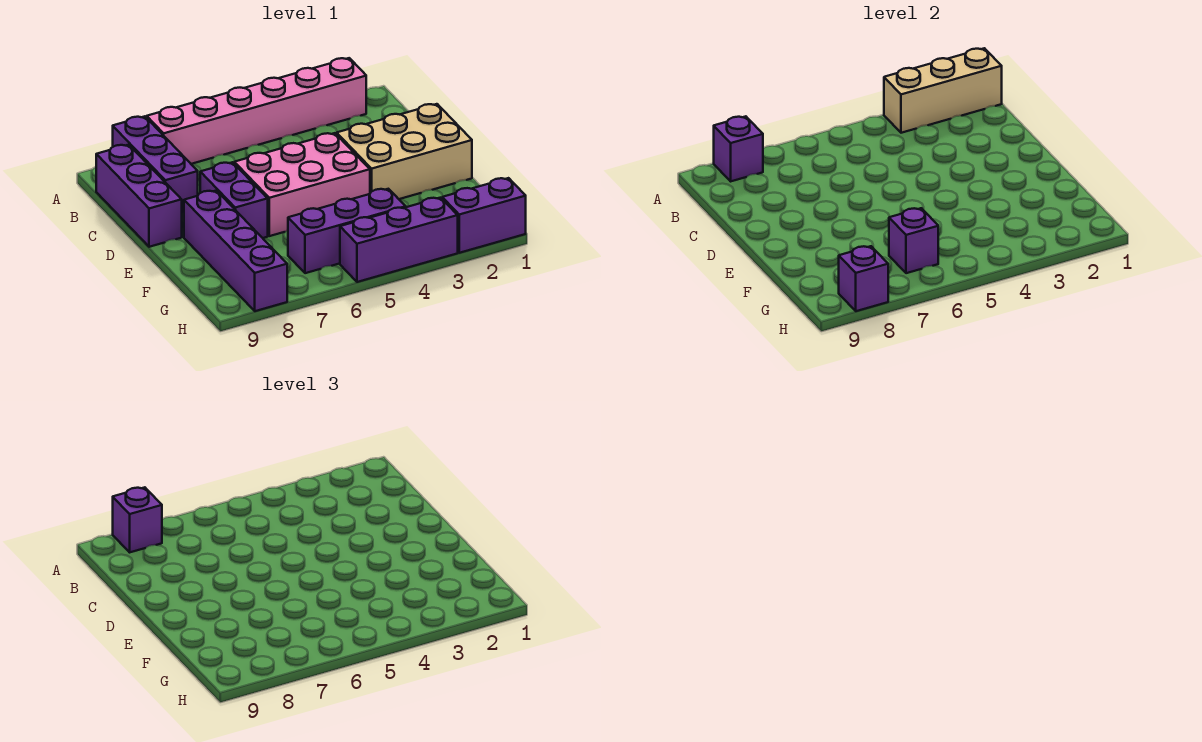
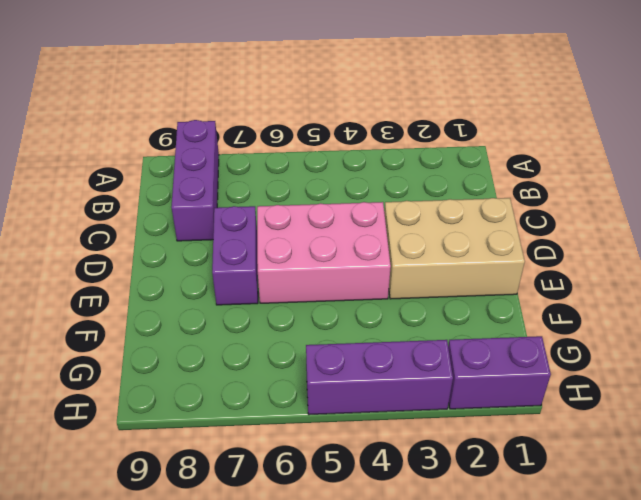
none -> pink brick A2:A7 level 1
none -> purple brick B9:D9 level 1
none -> purple brick E8:H8 level 1

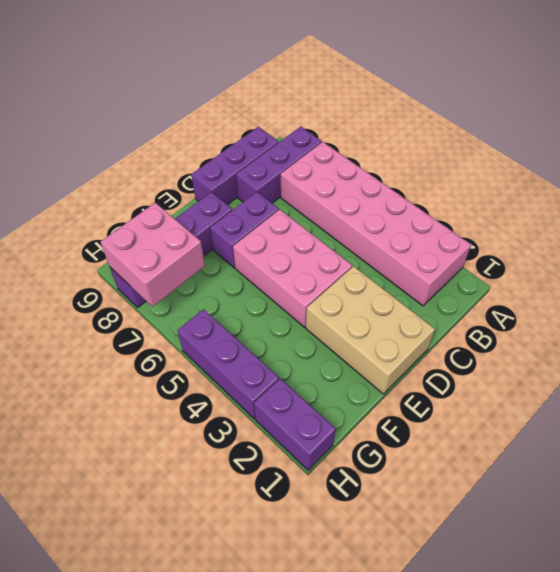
pink brick A2:B7 level 1 -> pink brick A2:A7 level 1
pink brick G7:H8 level 2 -> purple brick H8 level 2
none -> purple brick G4:G6 level 1
none -> tan brick A1:A3 level 2
none -> purple brick A8 level 2

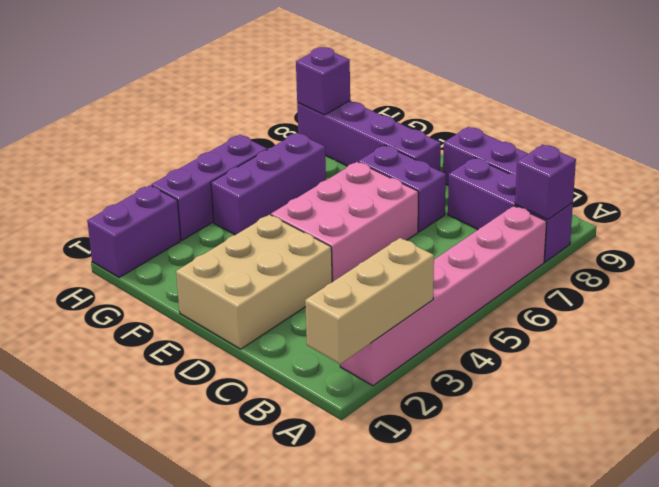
none -> purple brick G6 level 2
none -> purple brick A8 level 3

